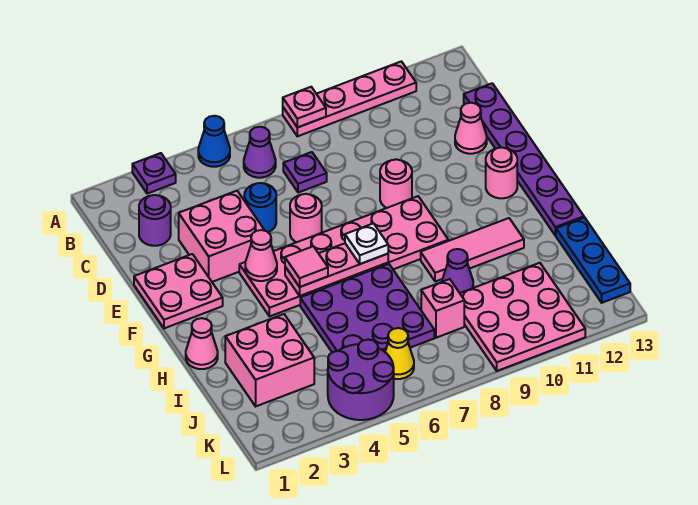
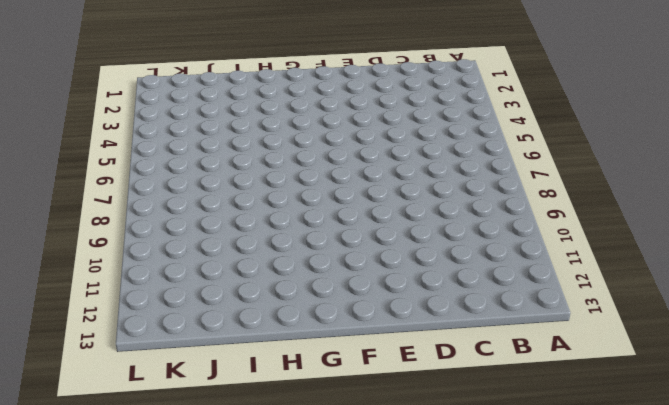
none -> purple plate A3 level 1
none -> blue cone A5 level 1
none -> pink plate A8:A11 level 1
none -> purple cone B6 level 1

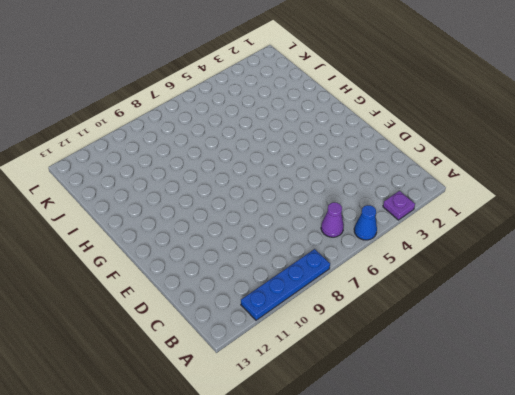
blue plate A8:A11 level 1 -> pink plate A8:A11 level 1
none -> purple round brick C2 level 1
none -> purple plate C7 level 1
none -> purple plate C13:H13 level 1
none -> pink brick D3:E4 level 1

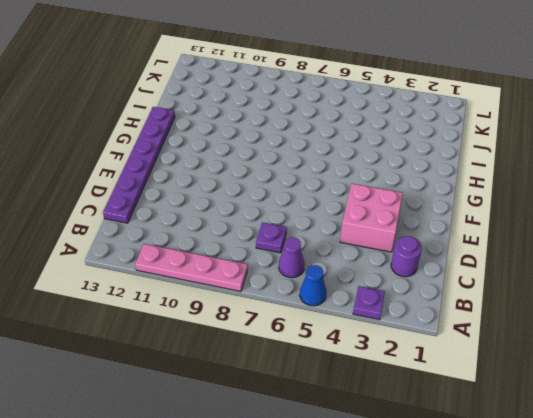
none -> blue round brick D5 level 1
none -> pink cone D12 level 1
none -> pink plate E1:F2 level 1
none -> pink round brick E6 level 1

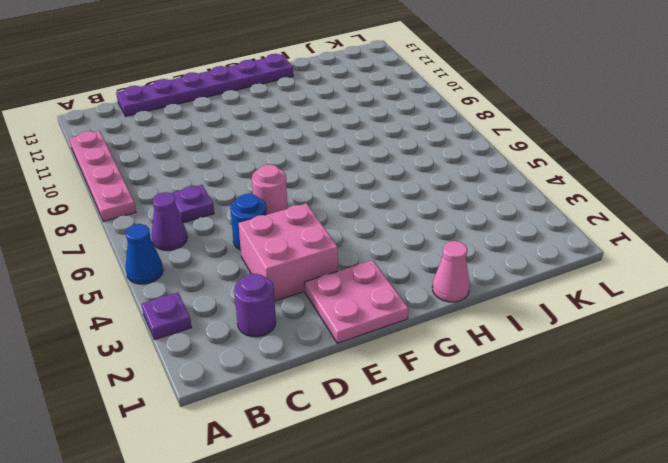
none -> pink cone D12 level 1
none -> pink round brick E9 level 1
none -> pink plate F4:G9 level 1
none -> pink round brick F12 level 1

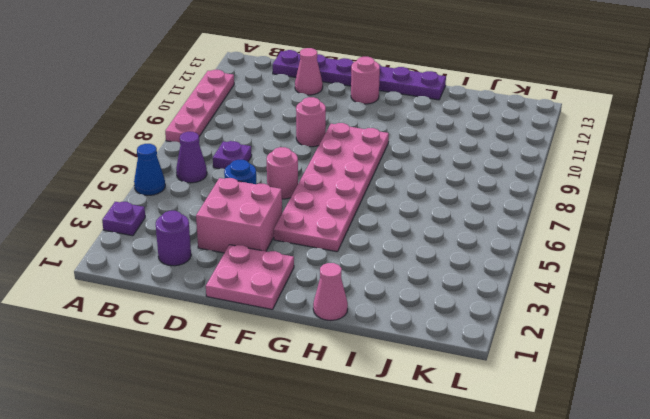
none -> purple plate H5:J7 level 1
none -> pink tile H9:H11 level 1
none -> pink brick I2:J3 level 1
none -> purple cone I9 level 1

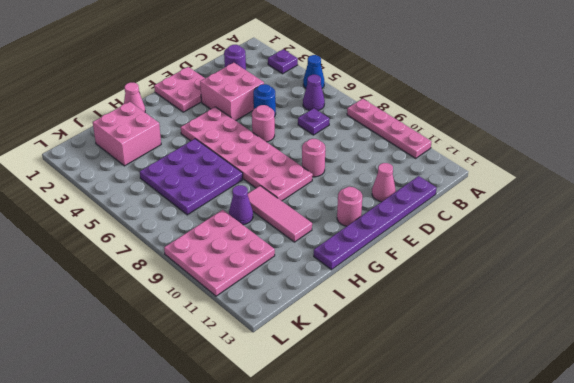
none -> blue plate I13:K13 level 1
none -> pink brick J8 level 1
none -> purple round brick K4:L5 level 1
none -> yellow cone K6 level 1

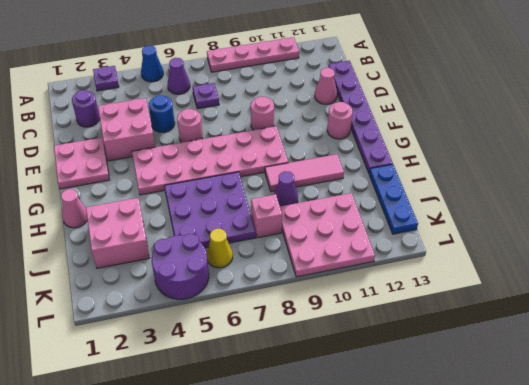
none -> pink plate A8 level 2
none -> pink cone F4 level 2
none -> pink plate G5:G7 level 2
none -> pink tile G5 level 3

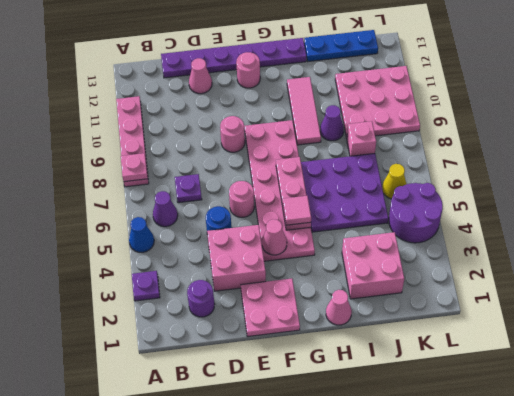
none -> white plate G7 level 3

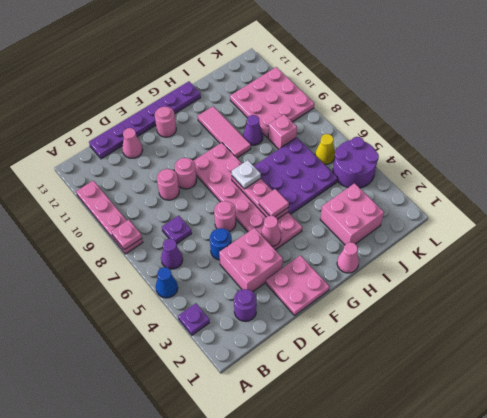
pink round brick D9 level 1 -> none
none -> blue plate I13:K13 level 1

